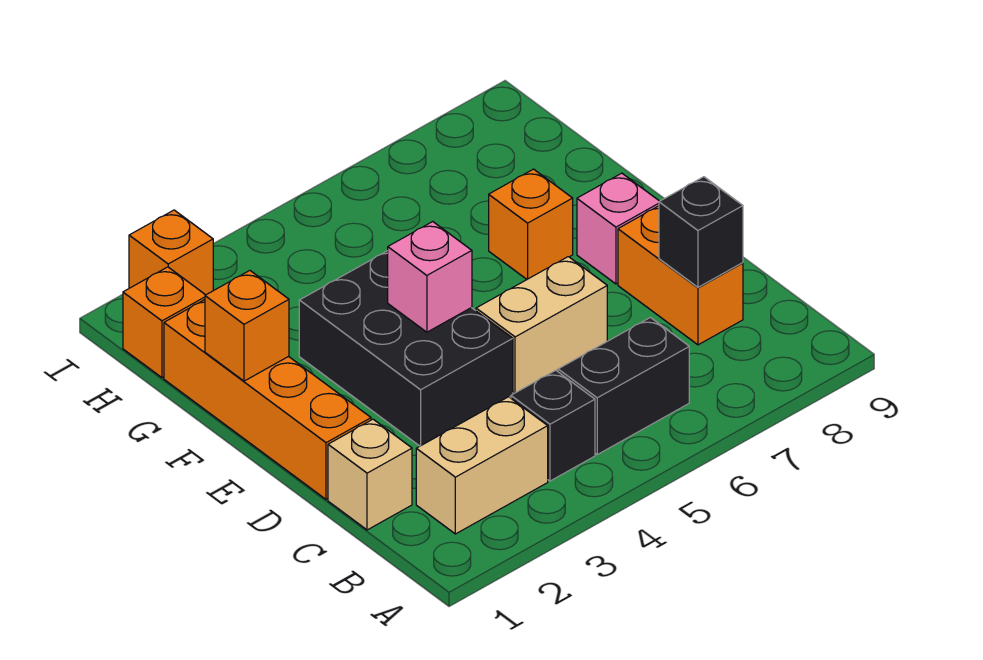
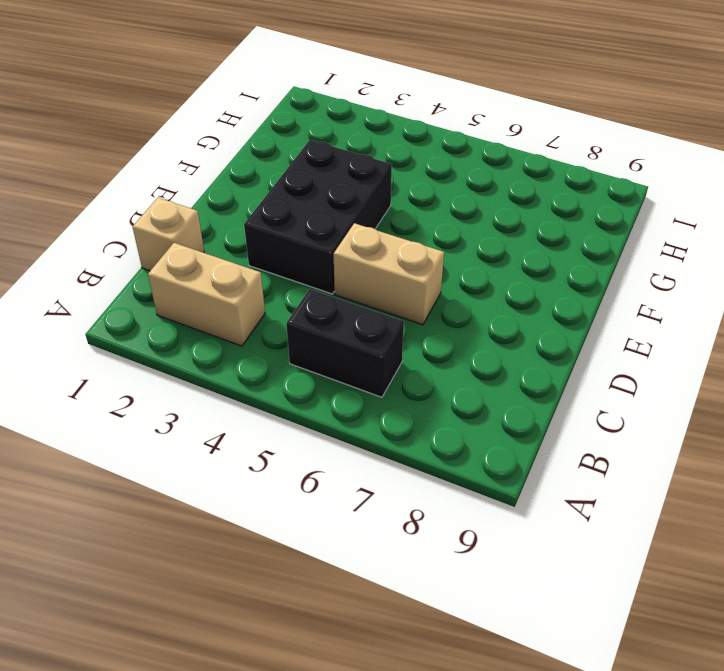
none -> black brick B4 level 1
none -> orange brick C8:D8 level 1
none -> orange brick D1:G1 level 1

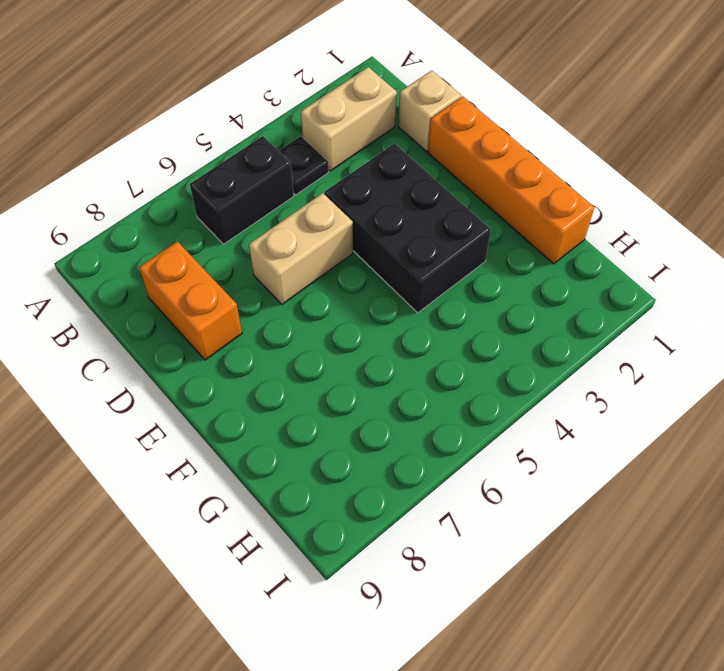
black plate B4 level 1 -> black brick B4 level 1
none -> pink brick E8 level 1
none -> orange brick F7 level 1
none -> orange brick H1 level 1

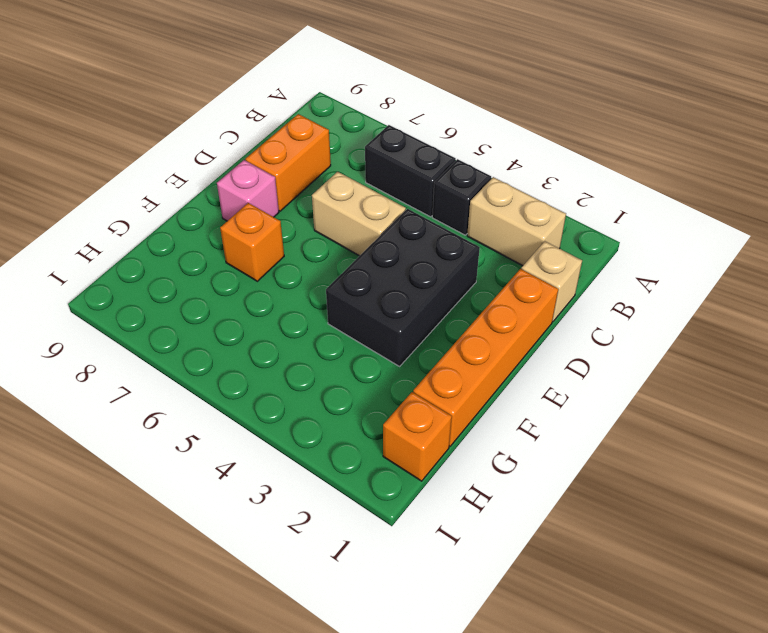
none -> orange brick I2 level 1
none -> black brick C8 level 2
none -> pink brick E4 level 2

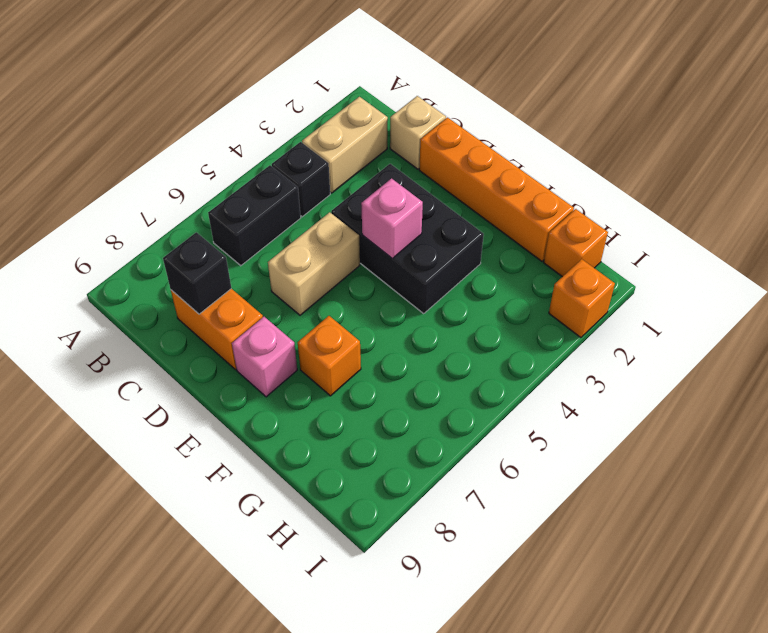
none -> orange brick F1 level 2

